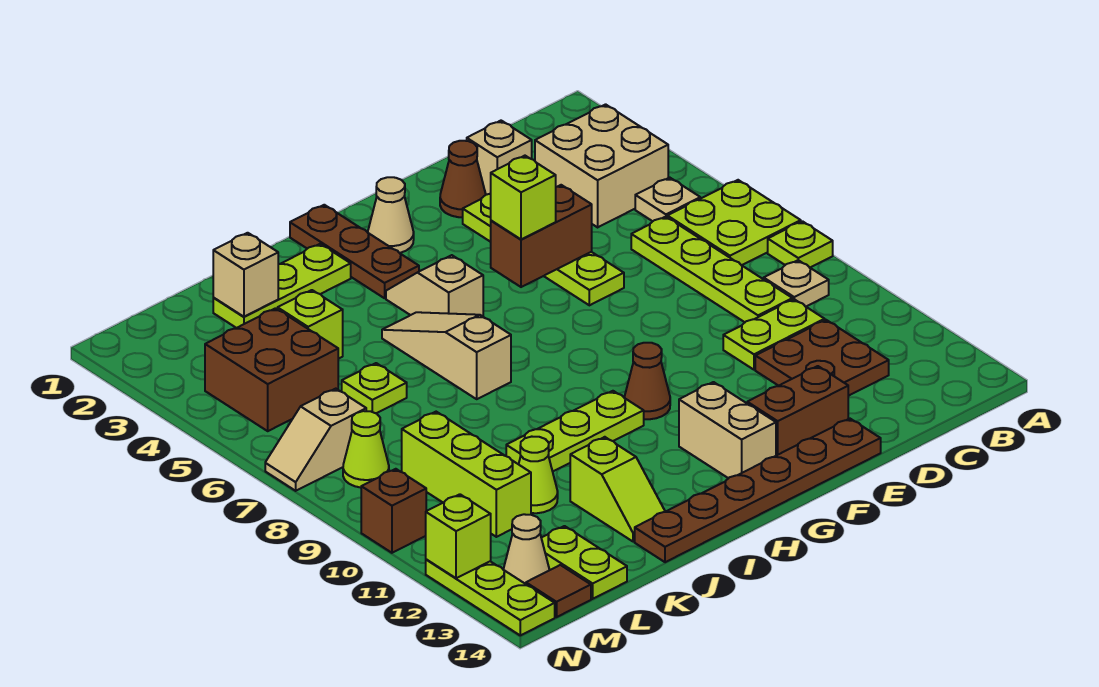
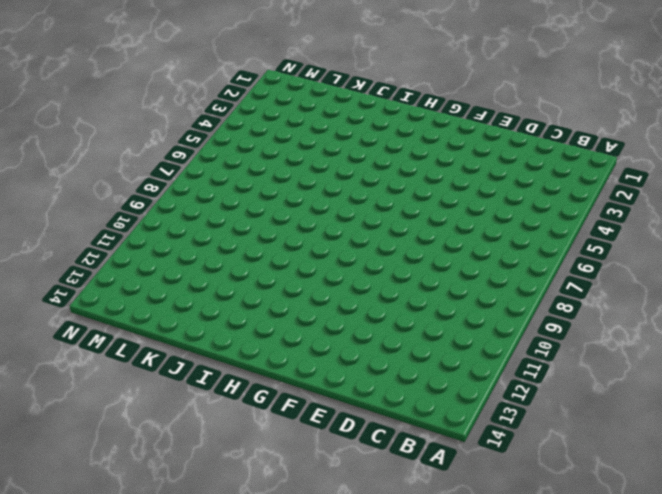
none -> lime plate A6:B7 level 1
none -> lime plate A8 level 1
none -> tan brick B3:C4 level 1
none -> tan plate B5 level 1

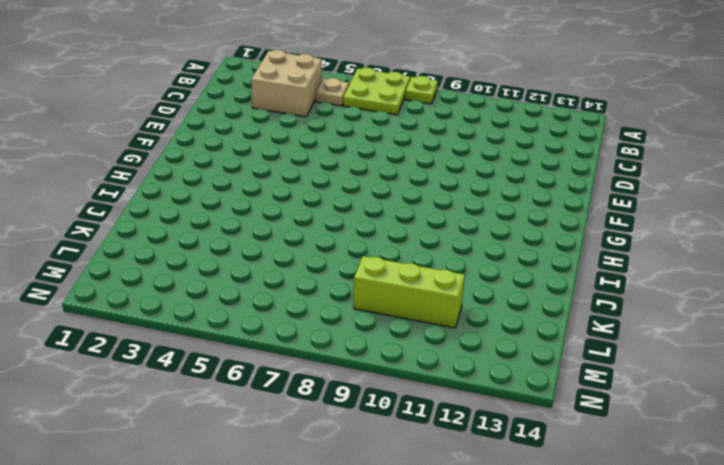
none -> tan plate B9 level 1
none -> lime plate C6:C9 level 1
none -> lime plate C10:D10 level 1
none -> brown plate C11:D12 level 1

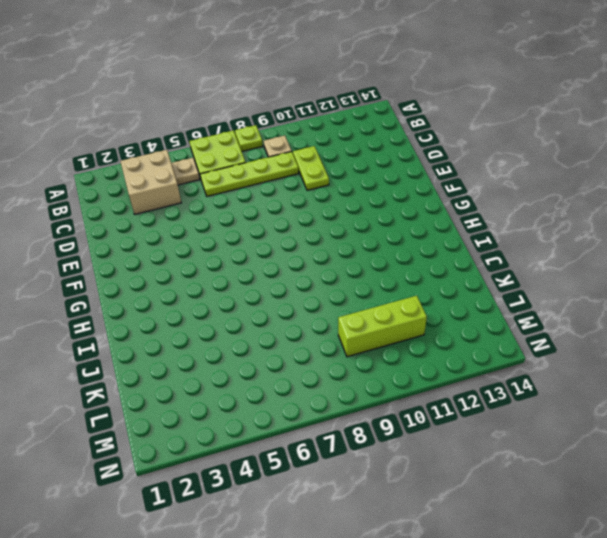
none -> brown plate C11:D12 level 1
none -> tan brick D2 level 1
none -> brown cone E2 level 1
none -> lime plate E3:E6 level 1

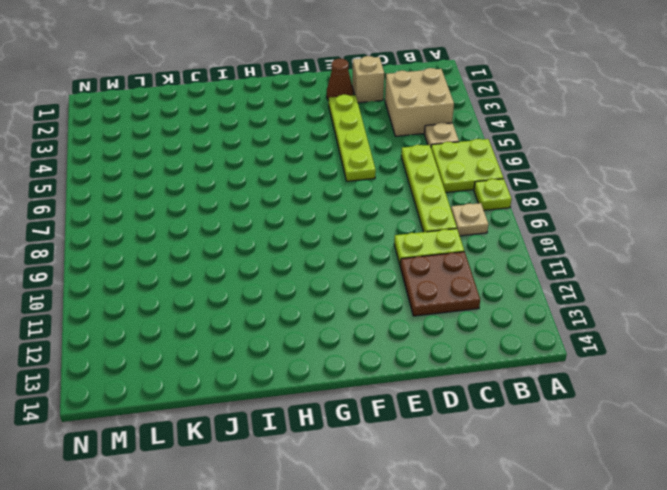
none -> brown brick E13:F13 level 1
none -> brown plate E14:J14 level 1
none -> tan cone G2 level 1
none -> brown cone G10 level 1

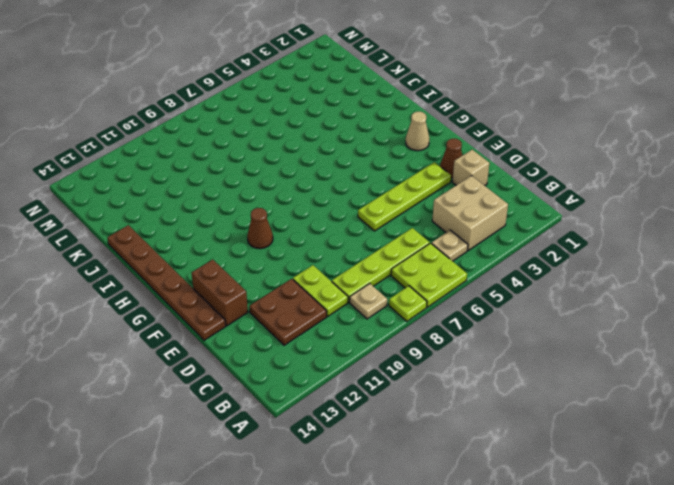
none -> tan brick G12:G13 level 1
none -> brown plate H1:H3 level 1
none -> tan slope H4:H5 level 1 top 5
none -> lime plate H10:J10 level 1

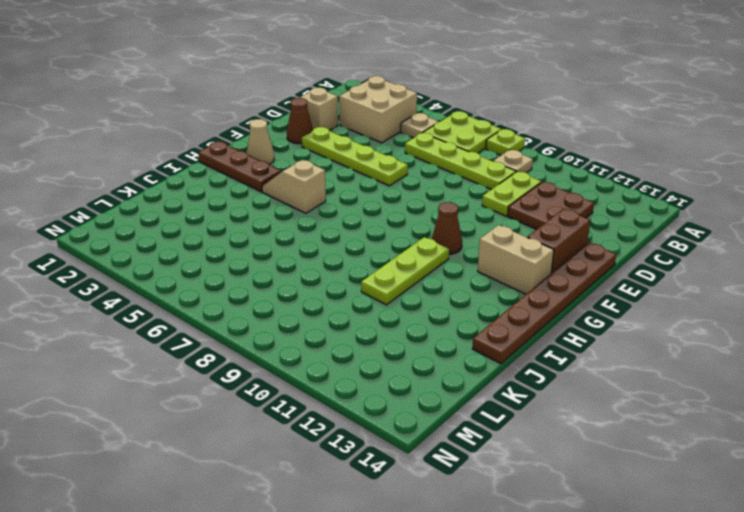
none -> lime plate I2:K2 level 1
none -> tan slope I5:I7 level 1 top 7
none -> lime slope J12:J13 level 1 top 12
none -> lime brick K4 level 1

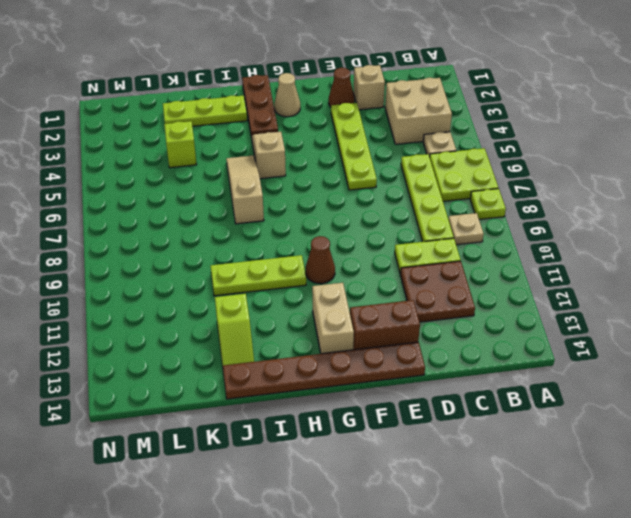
none -> lime plate K6 level 1
none -> lime cone K11 level 1
none -> brown brick L4:M5 level 1
none -> lime brick L9:L11 level 1

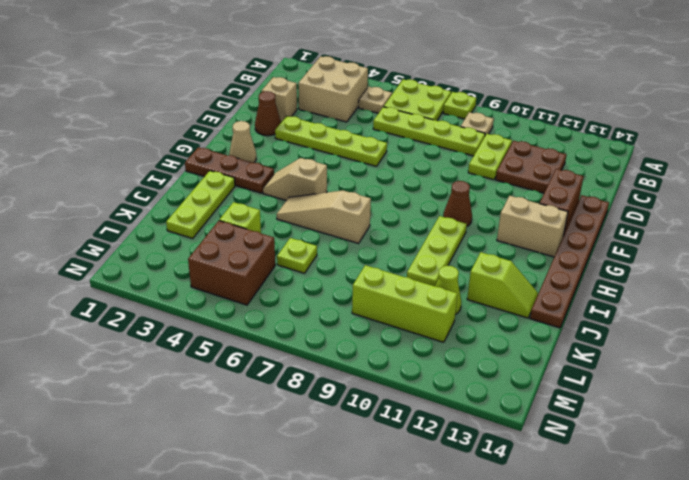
none -> lime plate L13:L14 level 1
none -> tan slope M7:N7 level 1 top M
none -> lime cone M8 level 1
none -> tan cone M13 level 1

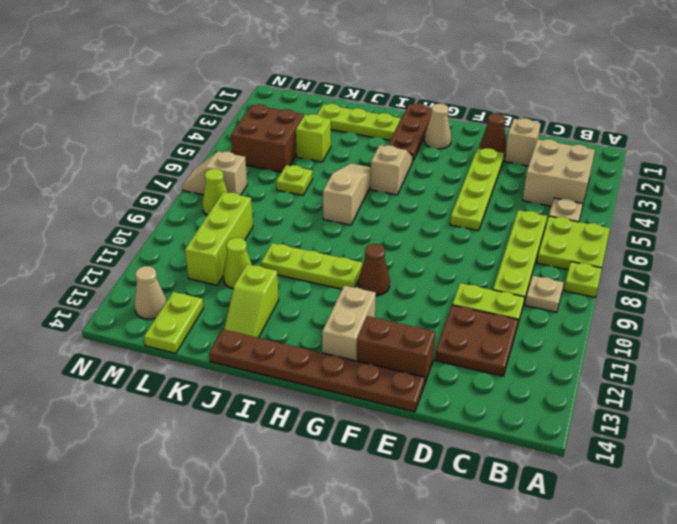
none -> brown tile M14 level 1
none -> brown brick N10 level 1
none -> lime plate N12:N14 level 1
none -> brown brick E5:F5 level 2

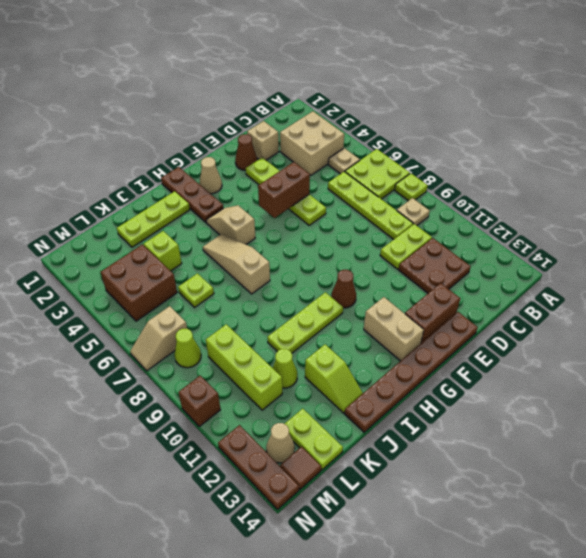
brown plate N12:N14 level 1 -> lime plate N12:N14 level 1
none -> tan brick K2 level 2
none -> lime brick N12 level 2
none -> lime brick F5 level 3

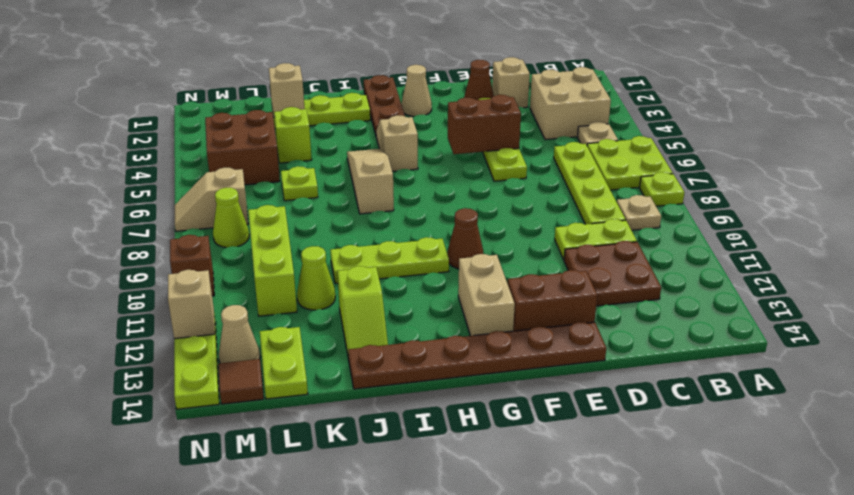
tan brick N12 level 2 -> lime brick N12 level 2
none -> lime brick F5 level 3

